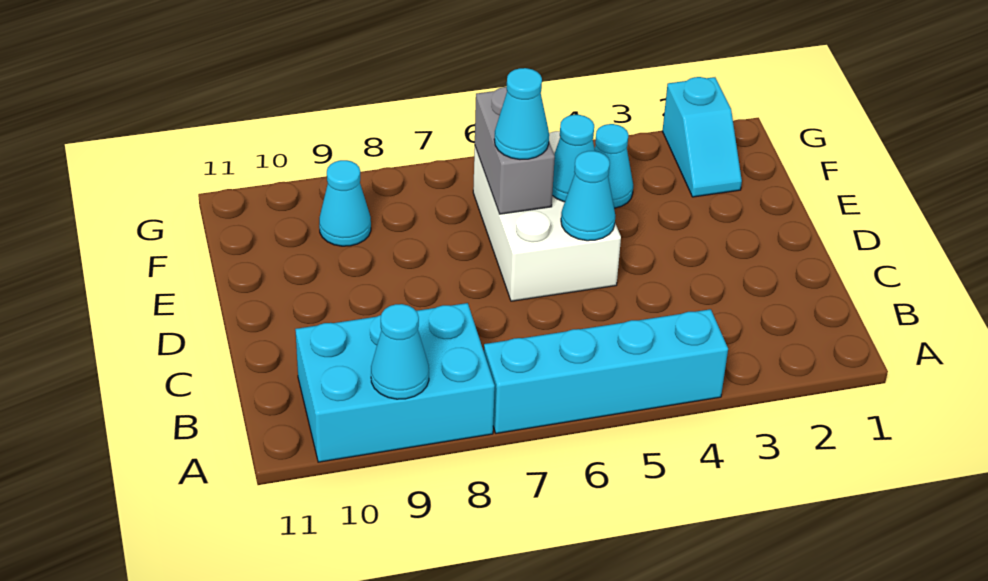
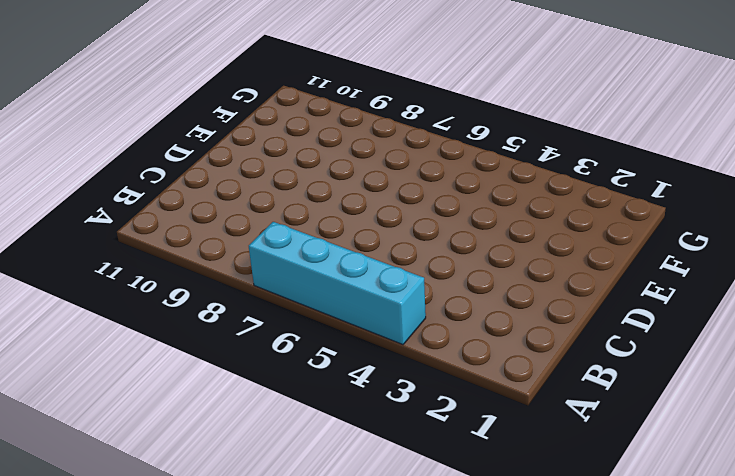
none -> cyan brick A8:B10 level 1
none -> white brick D5:F6 level 1

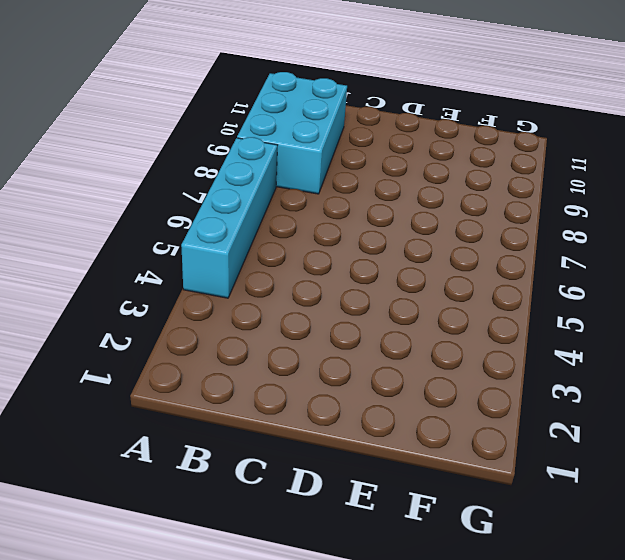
none -> white brick D5:F6 level 1
none -> cyan slope F2:G2 level 1 top G

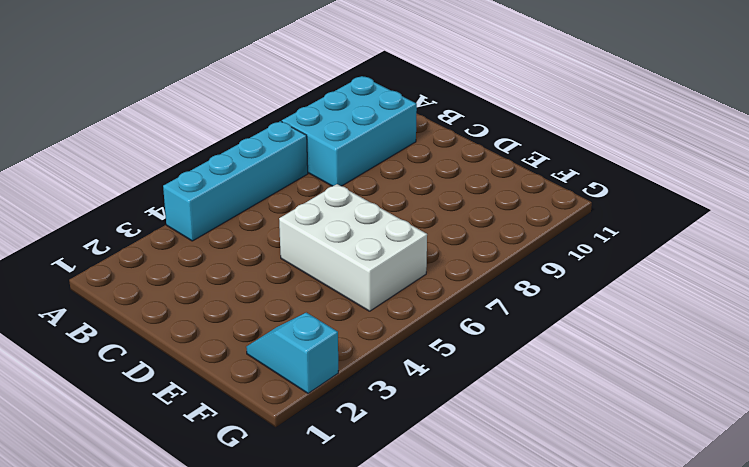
none -> cyan cone F4 level 1
none -> cyan cone F9 level 1

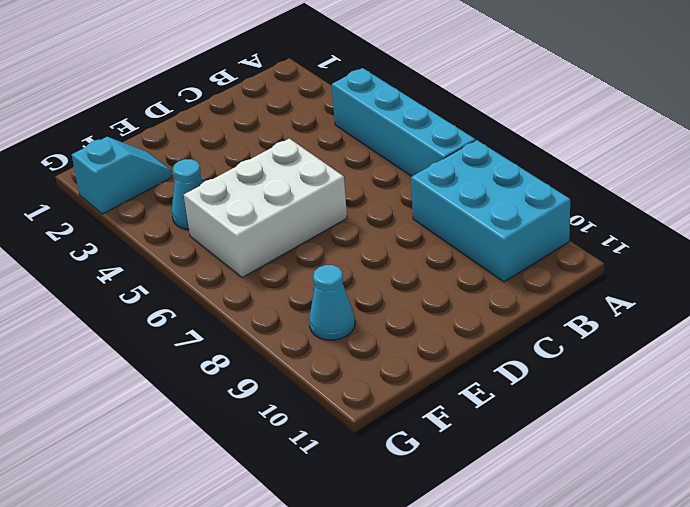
none -> cyan cone A9 level 2
none -> cyan cone D5 level 2

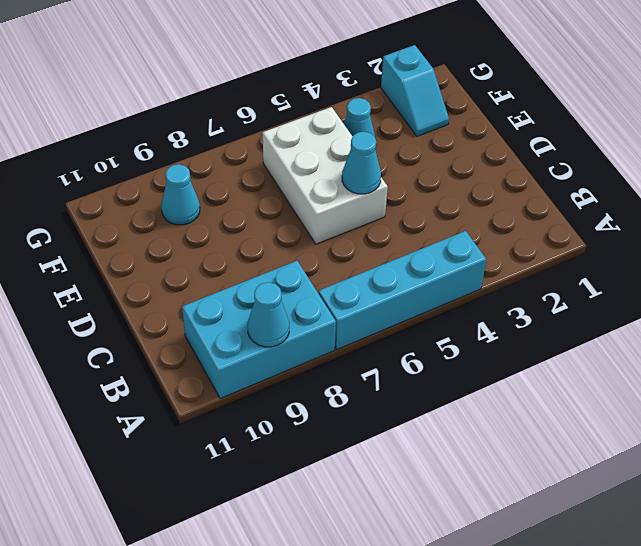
none -> cyan cone E5 level 2
none -> grey brick E6:F6 level 2

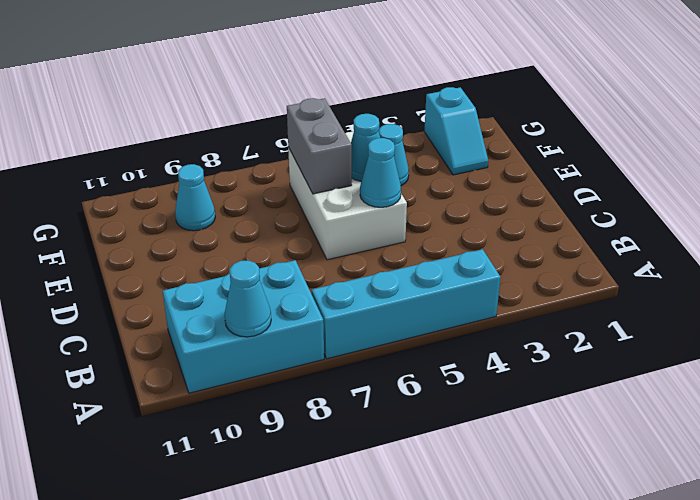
none -> cyan cone E6 level 3

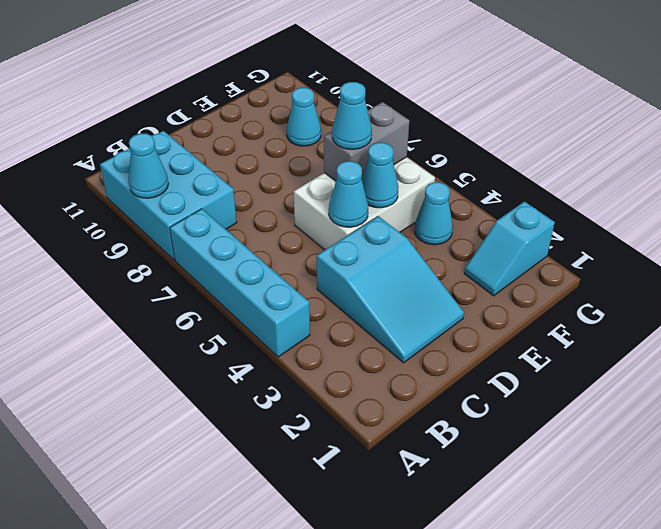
cyan slope C2:D4 level 1 top 4 -> none

